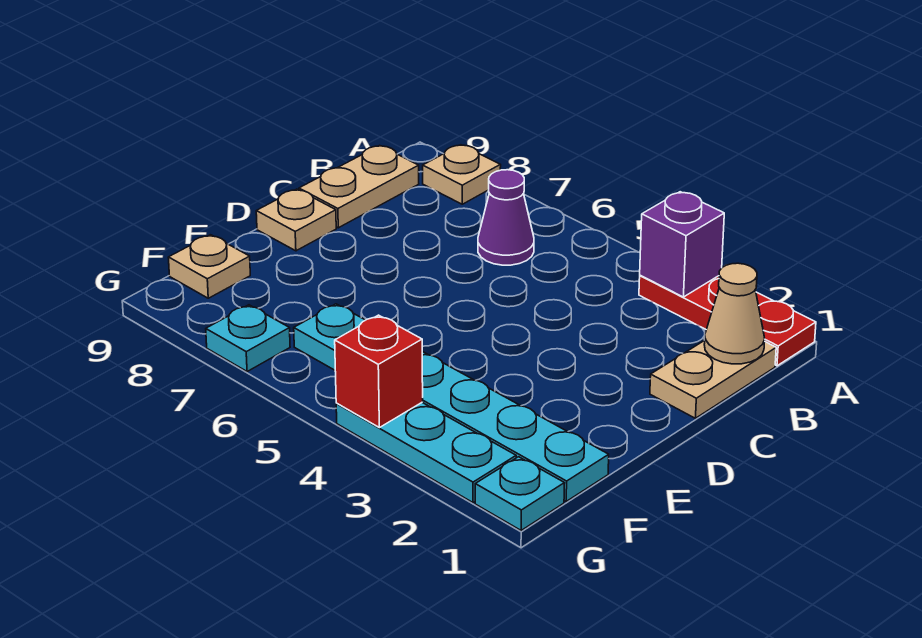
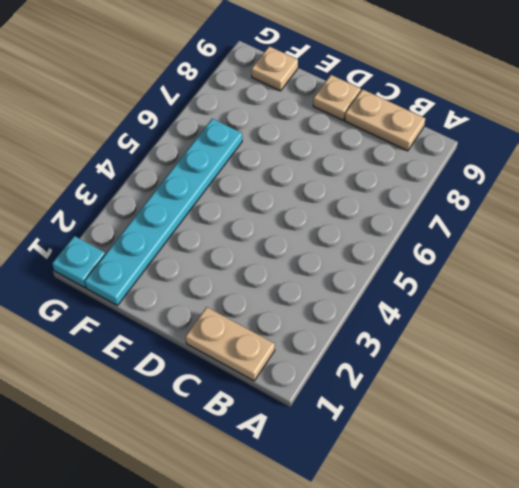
none -> red plate A1:A3 level 1
none -> tan plate A8 level 1
none -> purple cone B6 level 1

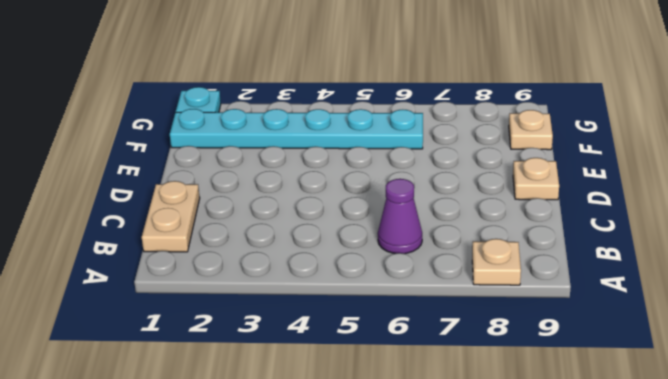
none -> red plate A1:A3 level 1
none -> tan plate B9:C9 level 1
none -> cyan plate G2:G4 level 1

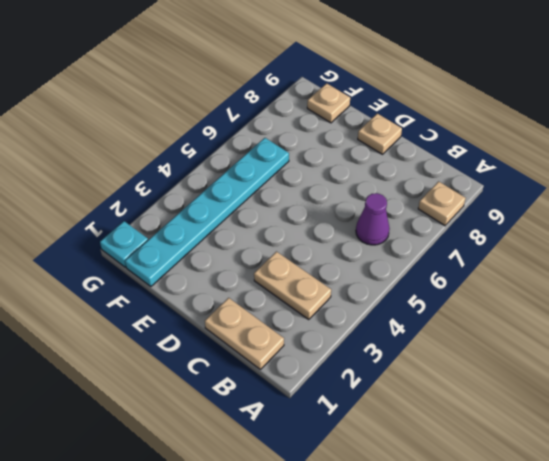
tan plate B3:C3 level 1 -> tan plate B9:C9 level 1
none -> red plate A1:A3 level 1
none -> cyan plate G2:G4 level 1
none -> cyan plate G7 level 1

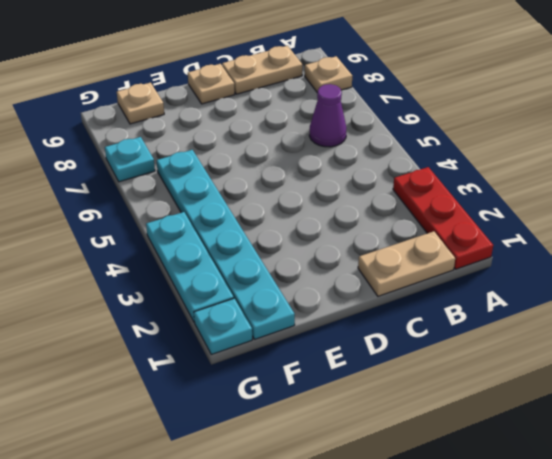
none -> purple brick A3 level 2
none -> tan cone B1 level 2
none -> red brick G4 level 2

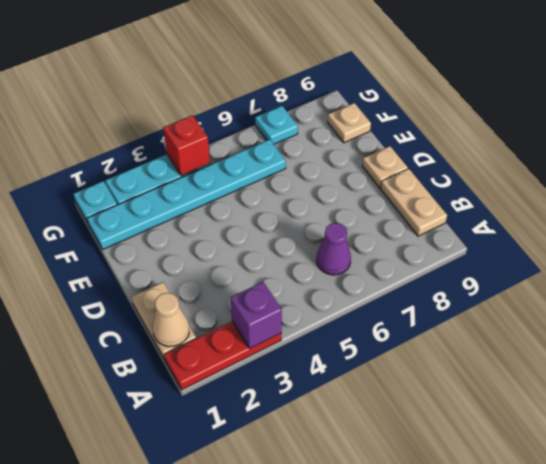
none -> tan plate A8 level 1

